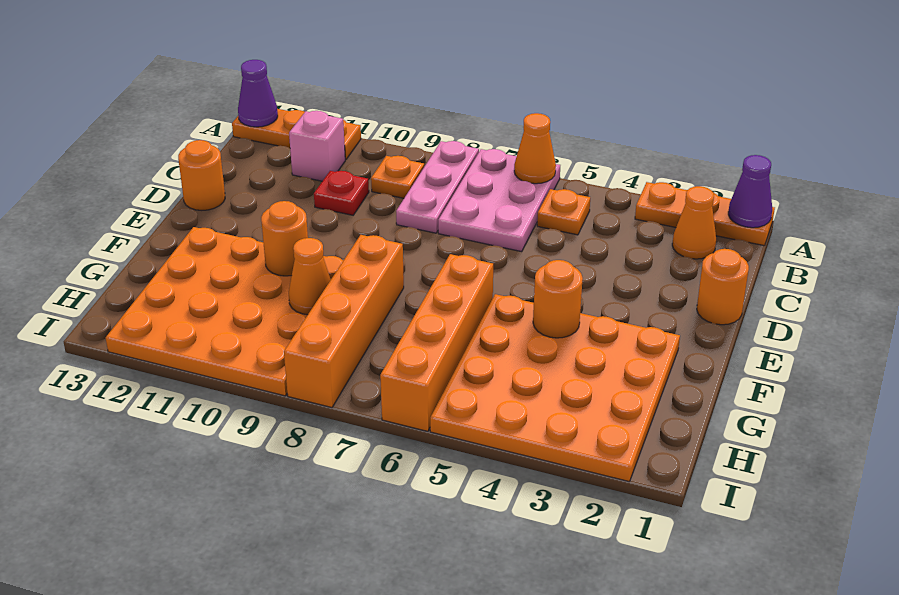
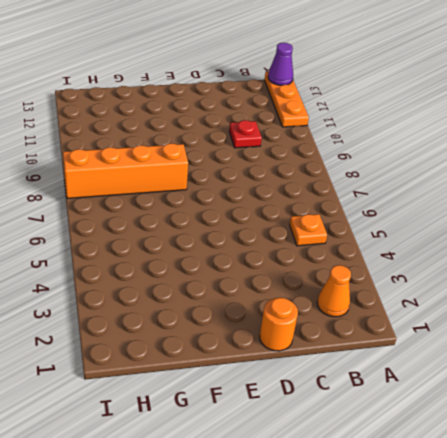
none -> orange plate A1:A3 level 1
none -> pink plate A6:C7 level 1
none -> pink plate A8:C8 level 1

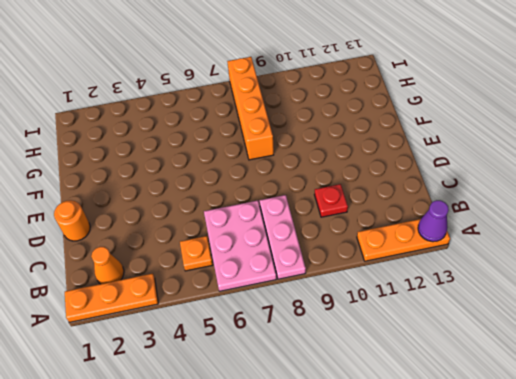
none -> orange plate B9 level 1
none -> pink brick B11 level 1
none -> orange round brick D13 level 1

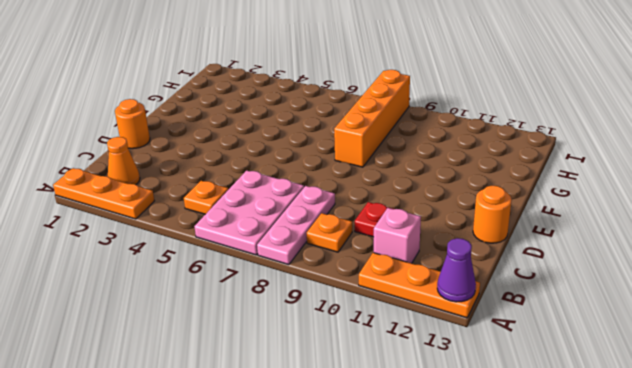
none -> orange plate F2:I5 level 1
none -> orange brick F6:I6 level 1
none -> orange plate F9:I12 level 1

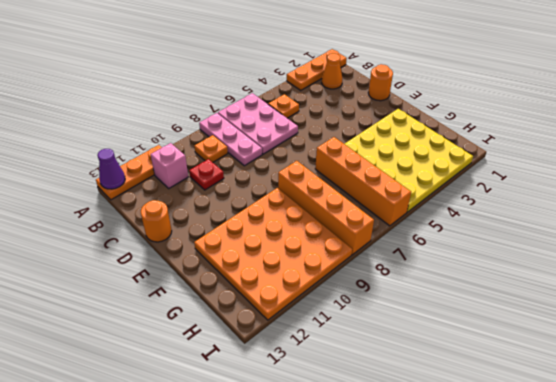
yellow plate F2:I5 level 1 -> orange plate F2:I5 level 1
none -> purple cone A1 level 2
none -> orange cone A6 level 2
none -> orange round brick F4 level 2

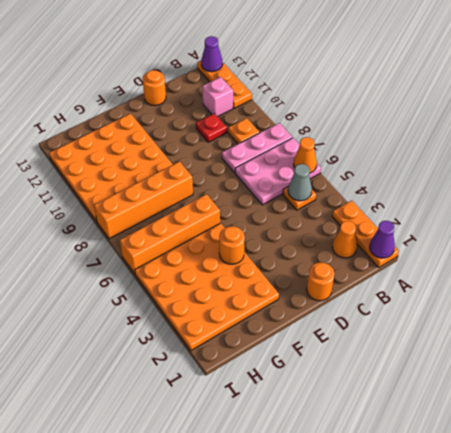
grey cone B5 level 2 -> none
none -> orange round brick F10 level 2
none -> orange cone G9 level 2

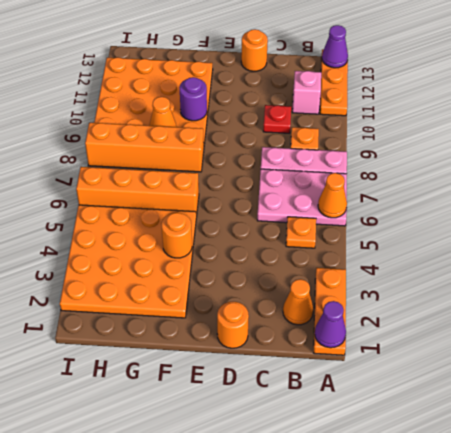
purple round brick F10 level 2 -> orange round brick F10 level 2

